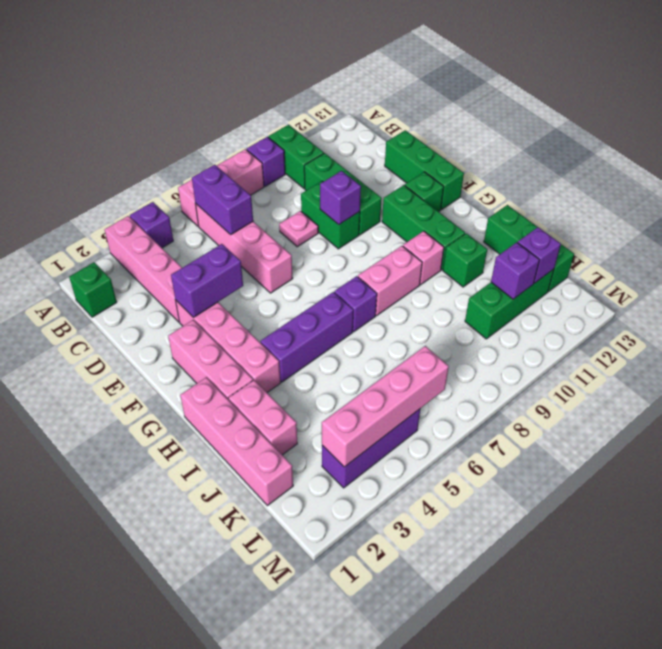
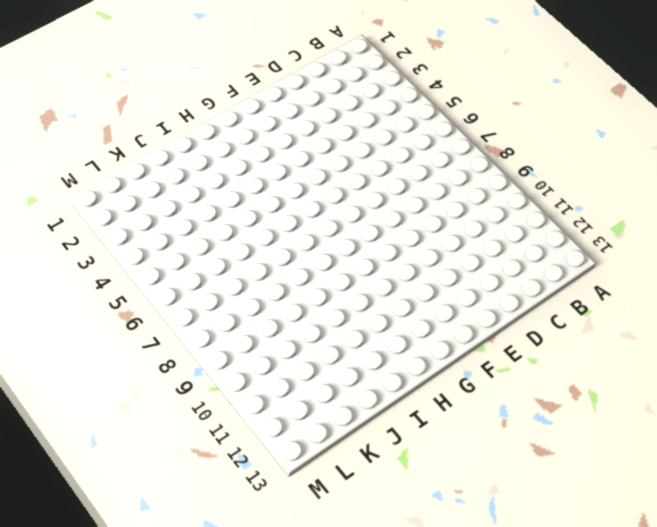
none -> pink brick A3:D3 level 1
none -> purple brick A4 level 1
none -> pink brick A6:A8 level 1
none -> purple brick A9 level 1

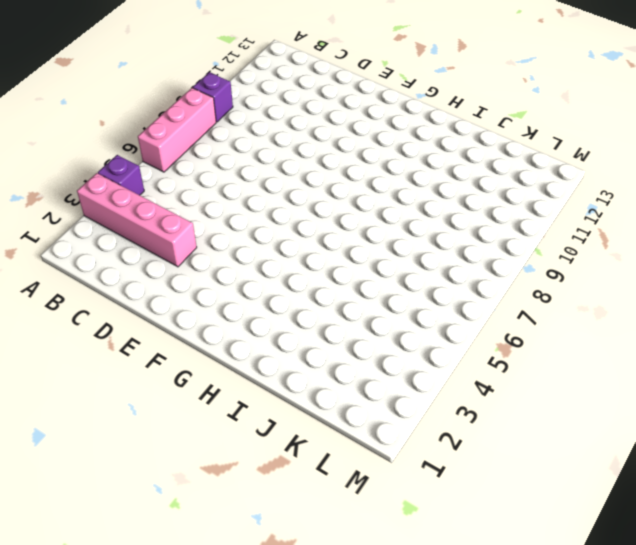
none -> green brick A10:B10 level 1
none -> green brick B1 level 1
none -> pink brick B6:E6 level 1
none -> green brick C10:E10 level 1

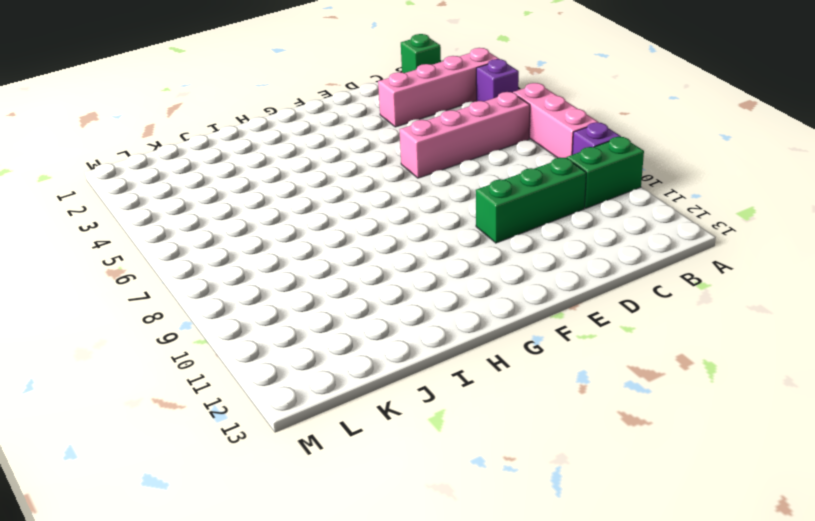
none -> pink plate D8 level 1
none -> green brick D9:E9 level 1
none -> green brick D13:F13 level 1
none -> pink brick E3:H3 level 1

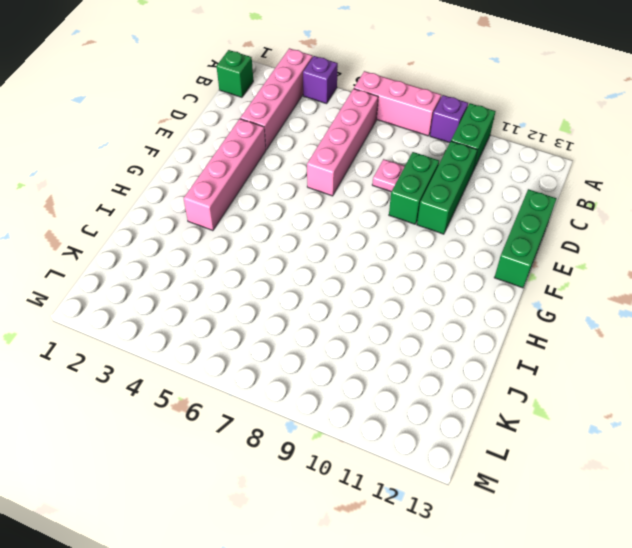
none -> pink brick F2:H2 level 1
none -> green brick F11:H11 level 1
none -> green brick F12 level 1
none -> pink brick H1:K1 level 1

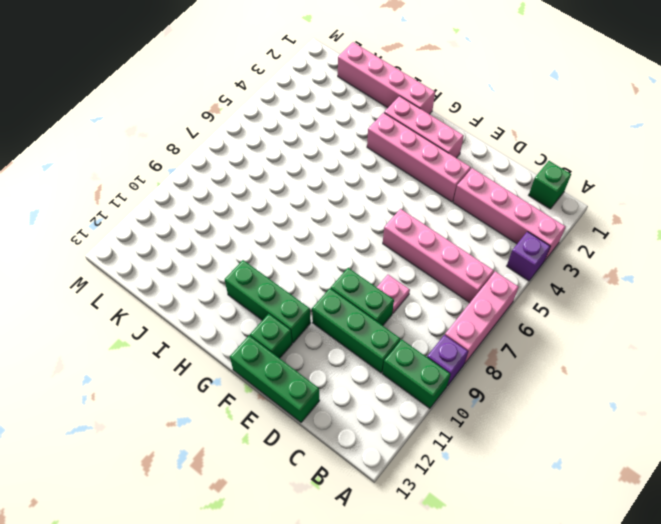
none -> purple brick H4:H6 level 1
none -> purple brick H7 level 1
none -> pink brick H8:H9 level 1
none -> pink brick H10 level 1

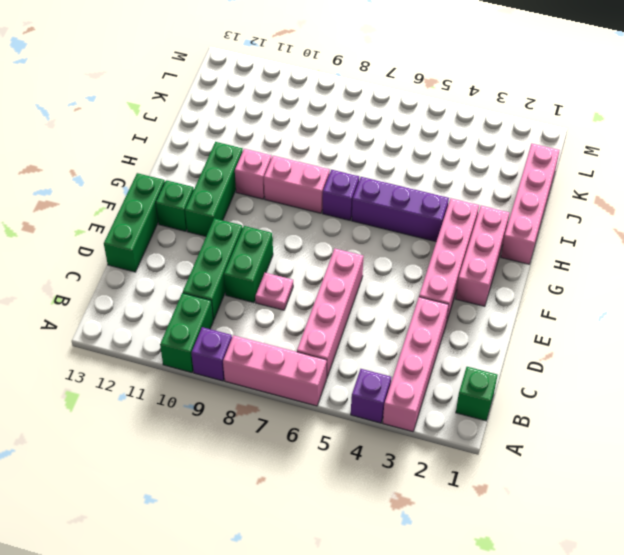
none -> pink brick I2:J2 level 1
none -> green brick I11 level 1
none -> green brick I13:K13 level 1
none -> green brick K10:K12 level 1

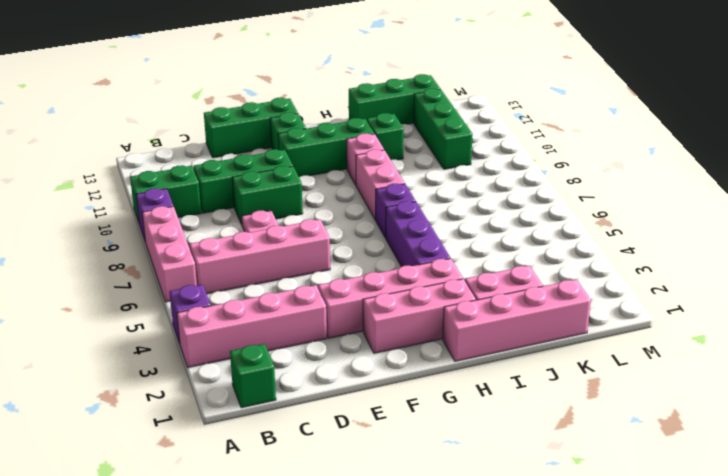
none -> purple brick L3:L5 level 1
none -> purple brick B6:C6 level 2
none -> purple brick E3:E4 level 2
none -> purple brick E9 level 2

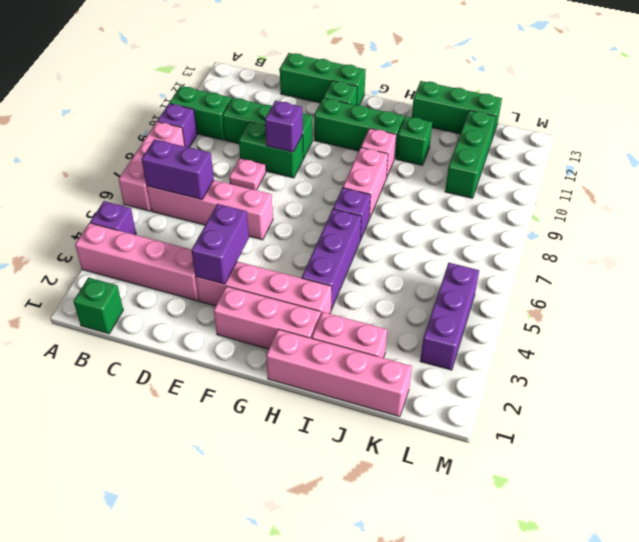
none -> purple brick K11 level 2
none -> purple brick K12 level 2
none -> pink brick L3:L6 level 2

